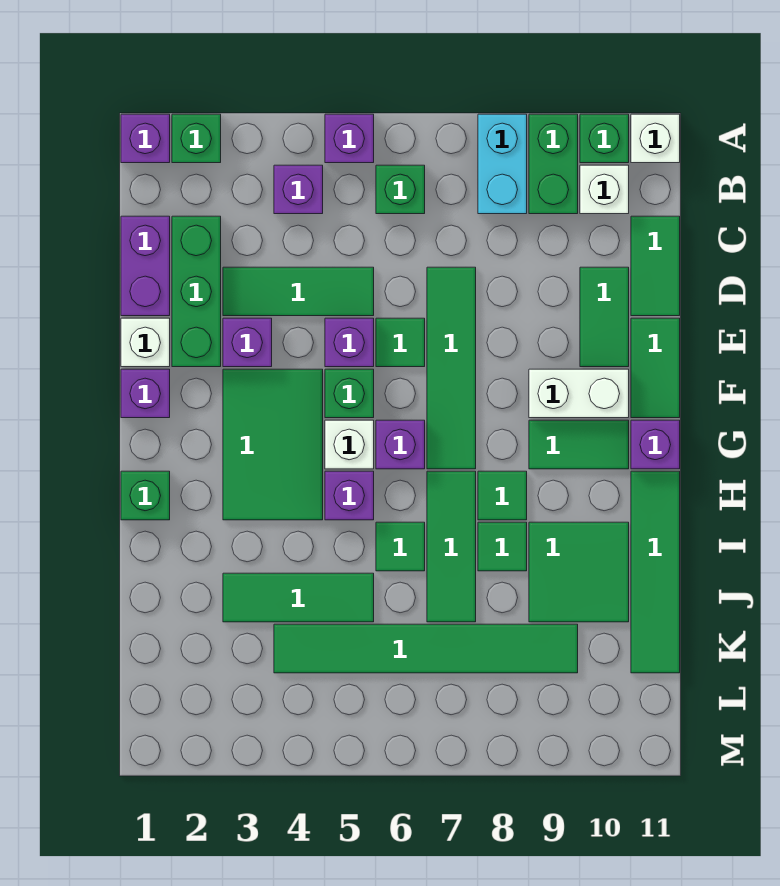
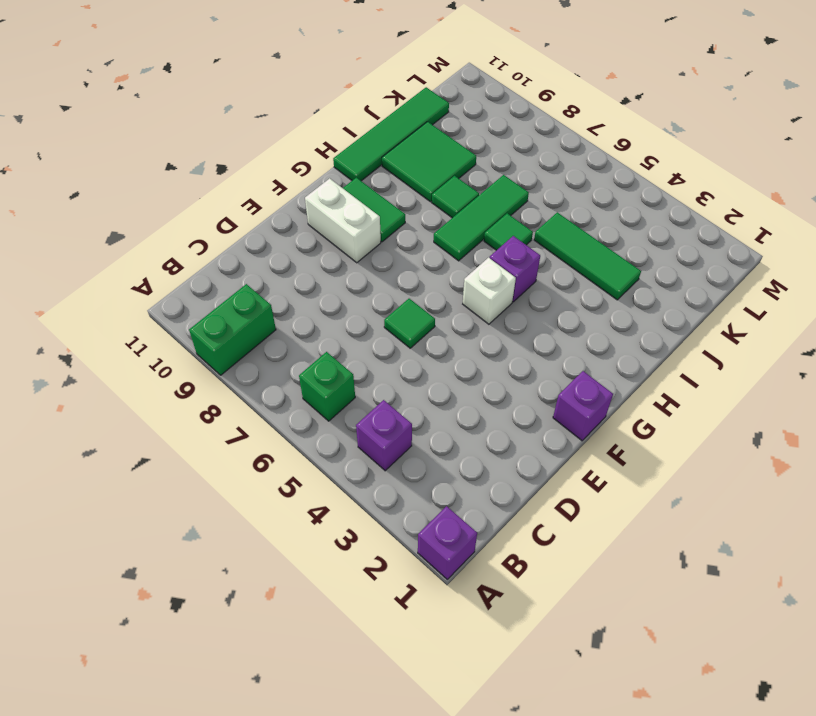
none -> green brick A2 level 1
none -> purple brick A5 level 1
none -> cyan brick A8:B8 level 1
none -> green brick A10 level 1

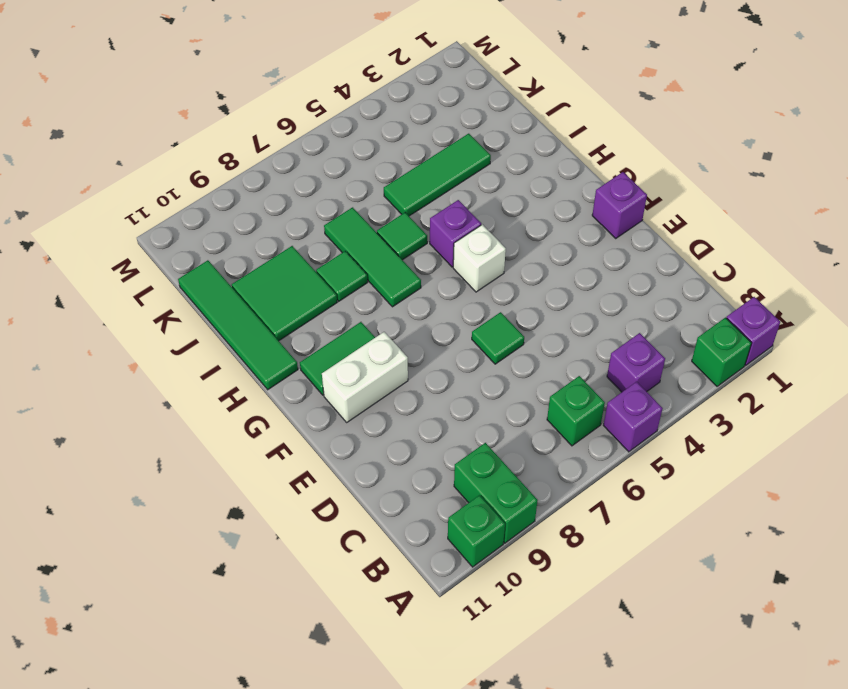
none -> cyan brick A8:B8 level 1
none -> white brick A11 level 1
none -> white brick B10 level 1
none -> purple brick C1:D1 level 1

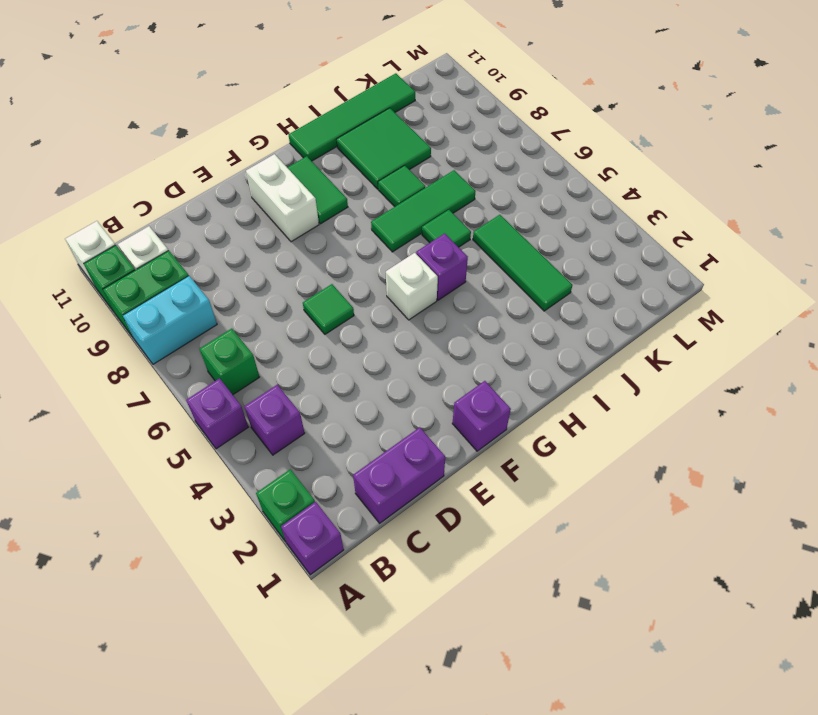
none -> green brick C2:E2 level 1
none -> green tile C11:D11 level 1
none -> green tile D3:D5 level 1
none -> green tile D7:G7 level 1

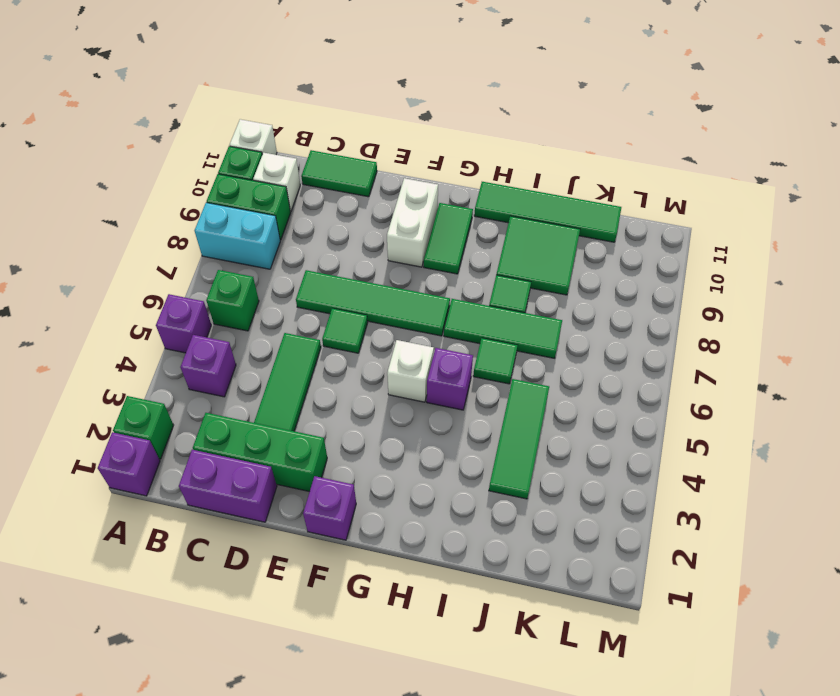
none -> green tile D10:E10 level 1
none -> white brick E1 level 1
none -> purple brick E3 level 1
none -> purple brick E5 level 1

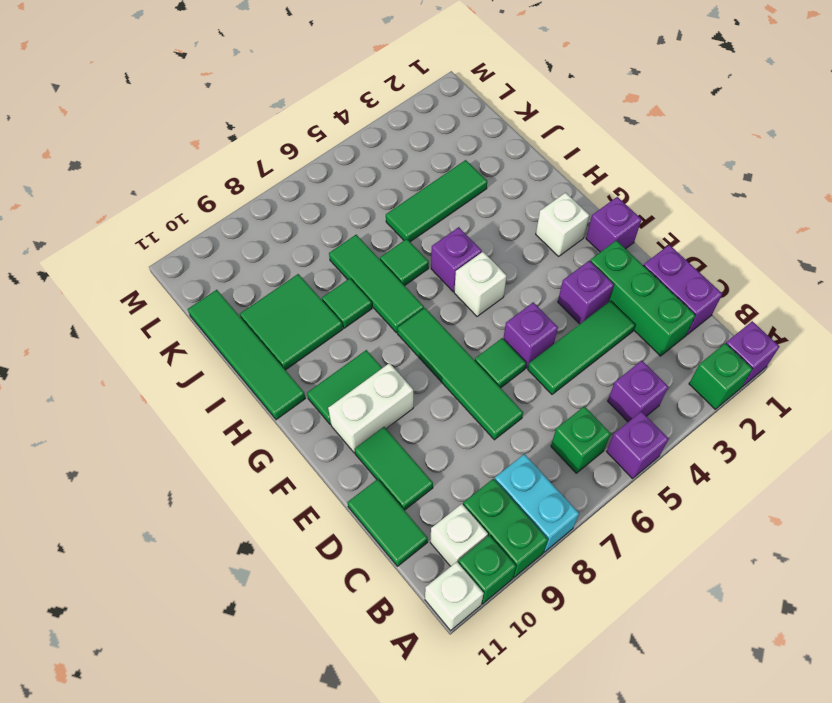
white brick G2 level 1 -> white brick E1 level 1
none -> green tile E11:F11 level 1
none -> green tile F3:H4 level 1
none -> green brick F5 level 1
none -> purple brick G6 level 1

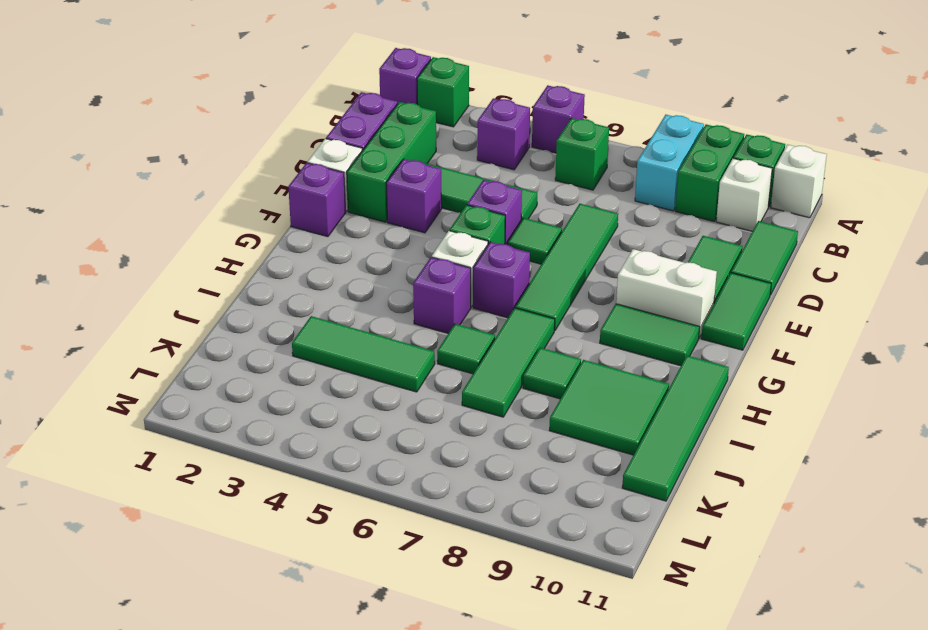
none -> green tile F3:H4 level 1
none -> purple brick G11 level 1
none -> green brick H1 level 1
none -> green tile H8 level 1

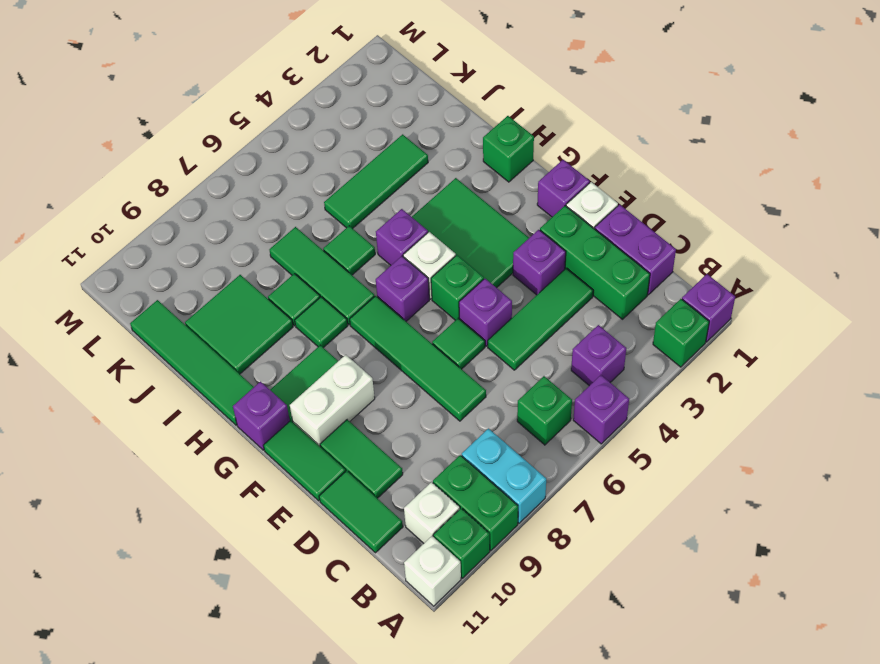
none -> green tile K4:K9 level 1

